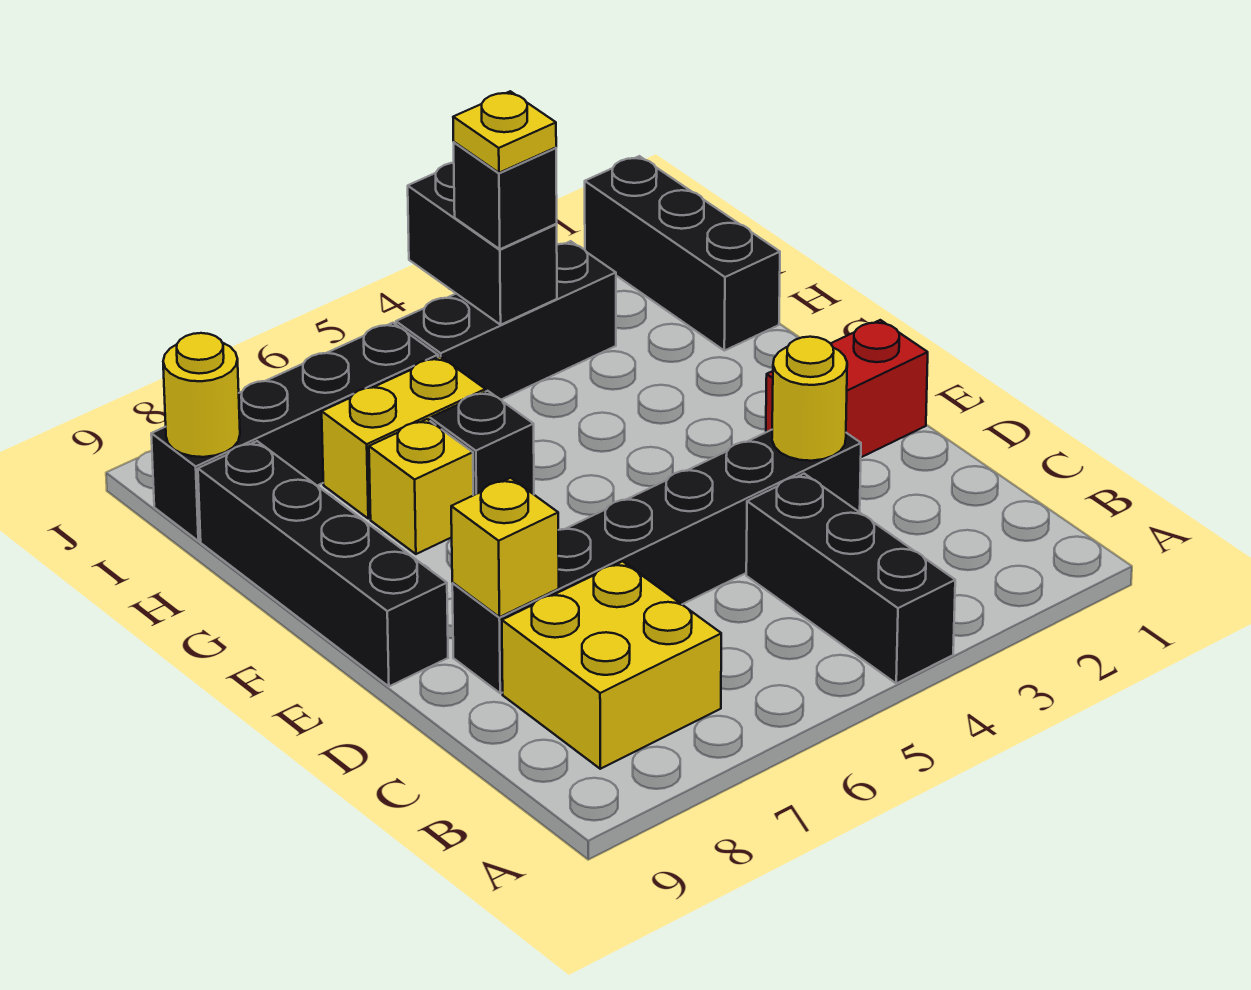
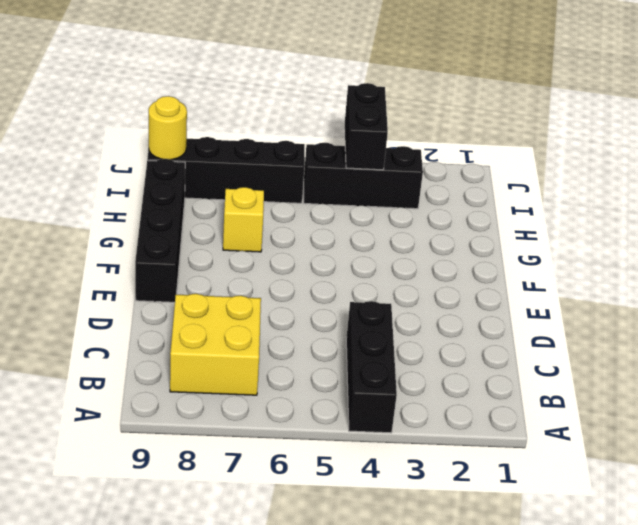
none -> black brick D3:D8 level 1
none -> red brick E1:E2 level 1
none -> black brick G6 level 1

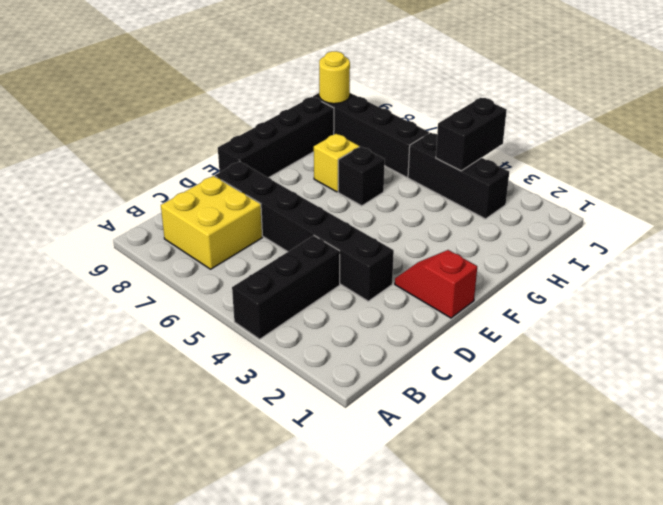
red slope E1:E2 level 1 top 1 -> red brick E1:E2 level 1
none -> black brick H1:J1 level 1
none -> yellow brick H6:H7 level 1
none -> yellow round brick D3 level 2

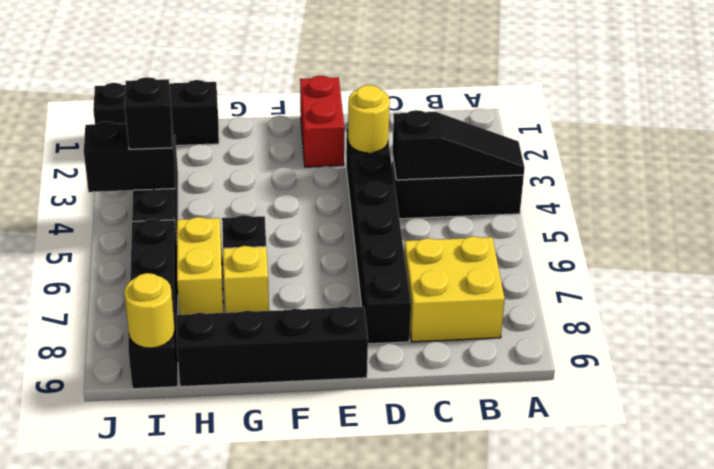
black slope A4:C4 level 2 top C -> none
none -> yellow brick D8 level 2
none -> yellow plate I4 level 4

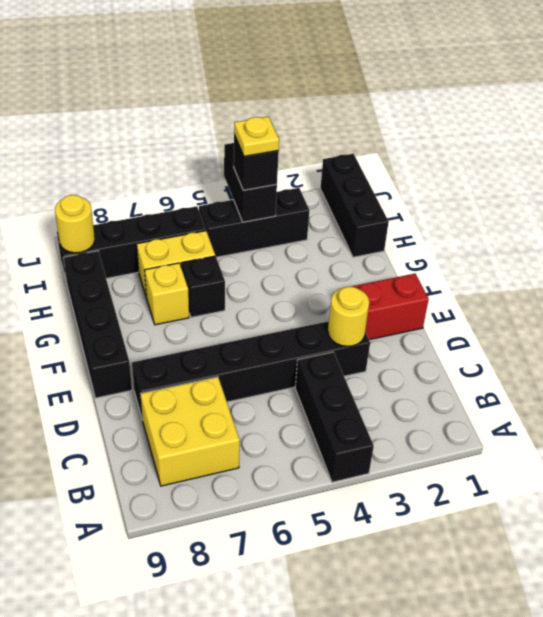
none -> yellow brick D8 level 2

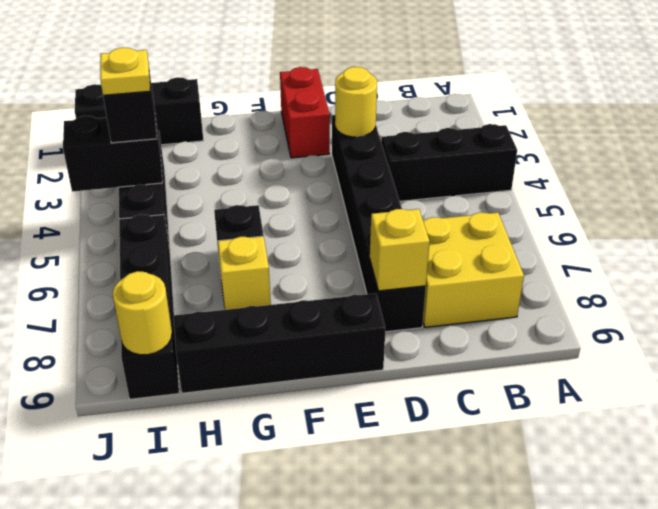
none -> yellow brick H6:H7 level 1

